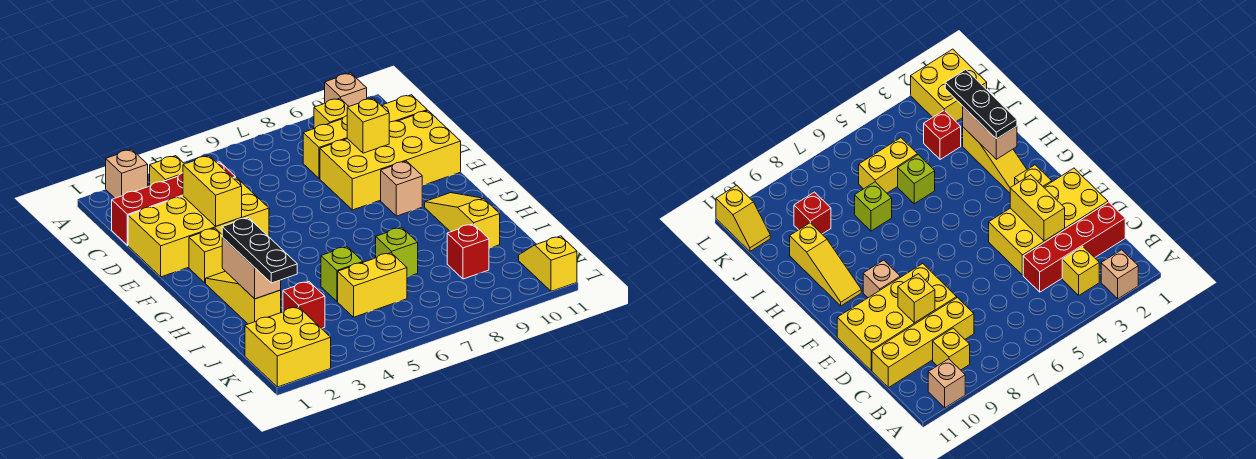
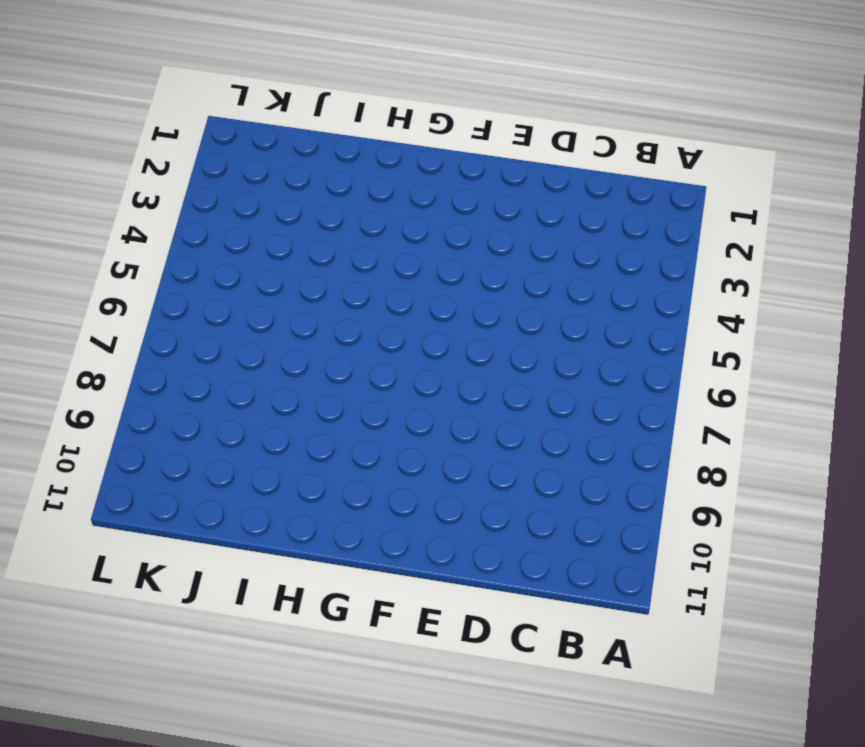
none -> tan brick A2 level 1
none -> tan brick A10 level 1
none -> yellow brick B3 level 1

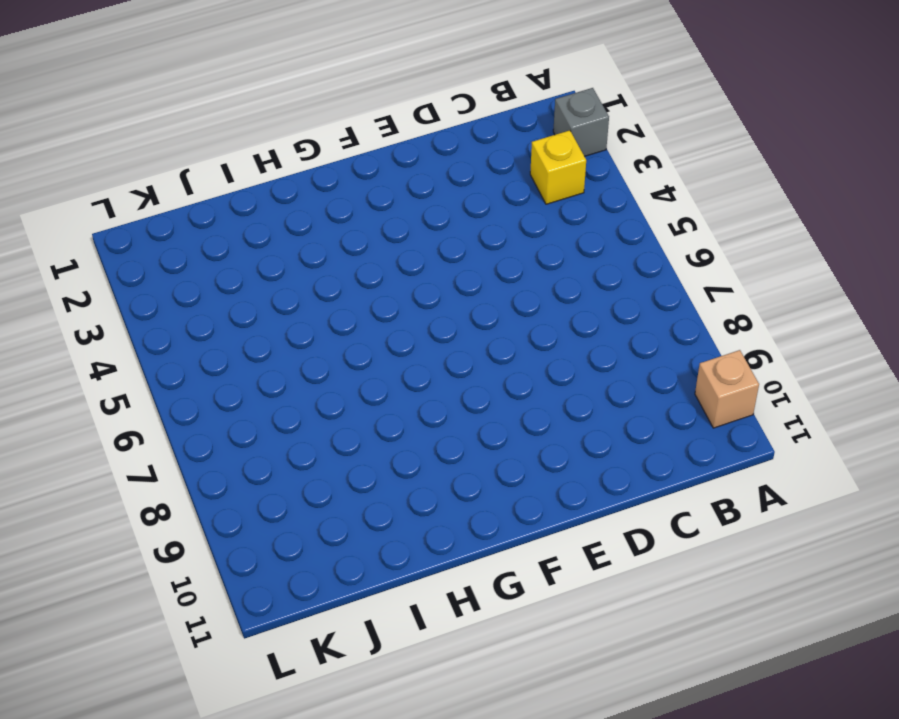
grey brick A2 level 1 -> tan brick A2 level 1
none -> yellow brick B9 level 1
none -> red brick C1:C4 level 1
none -> yellow brick C8:C11 level 1

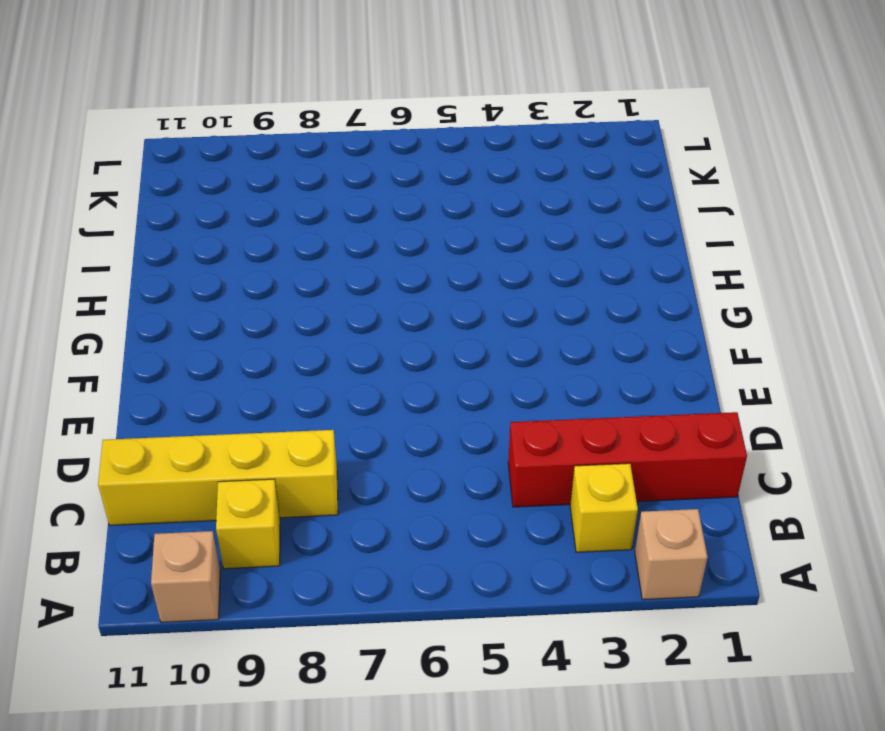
none -> yellow brick D1:E4 level 1
none -> yellow brick D8:E11 level 1
none -> yellow brick F2 level 1

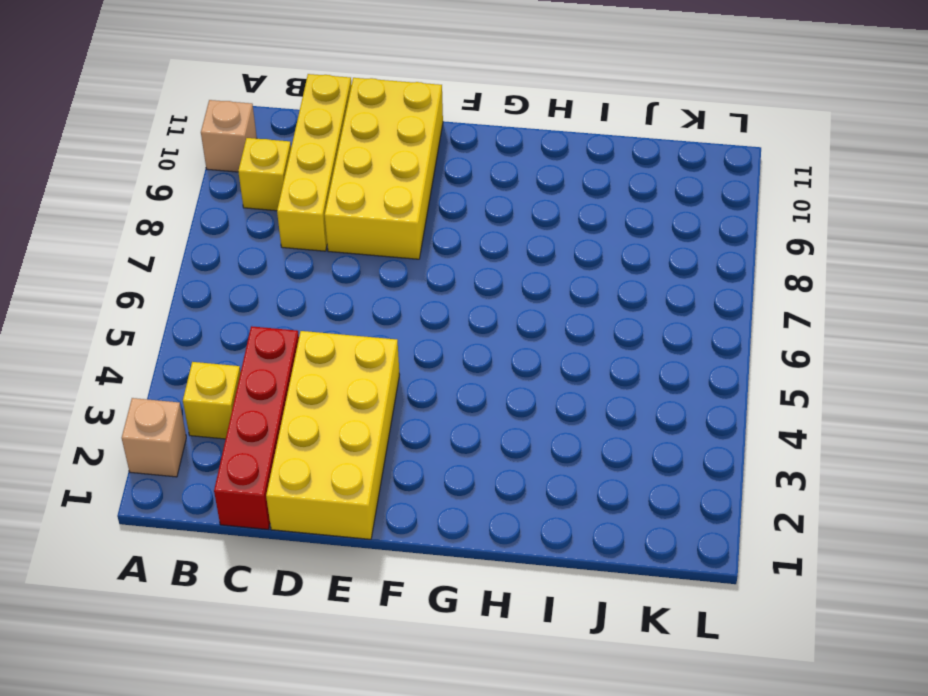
none -> yellow brick F2 level 1
none -> tan brick F9 level 1
none -> yellow slope G2:I2 level 1 top I

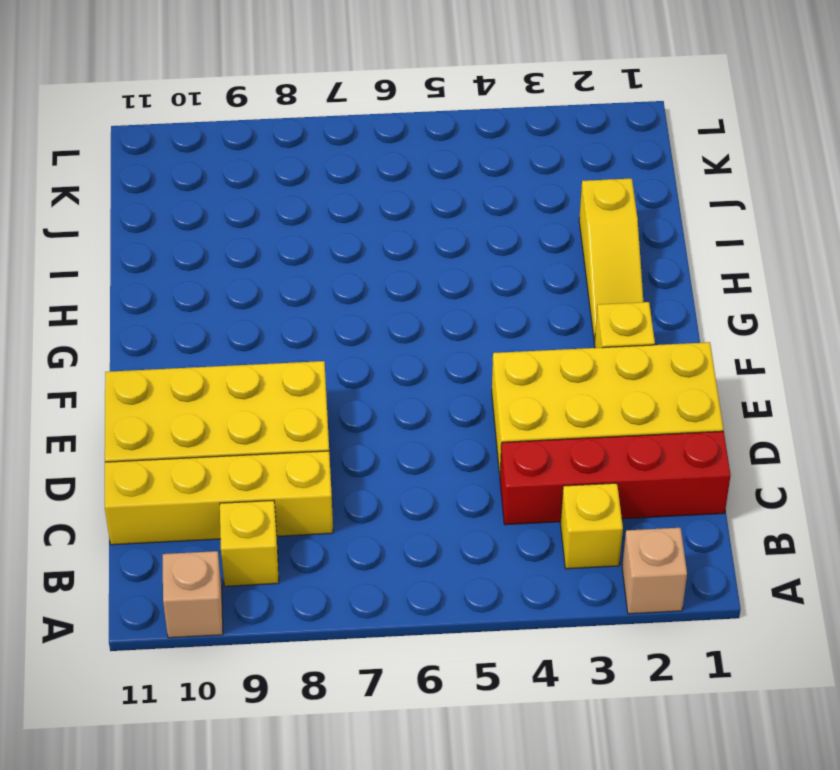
none -> tan brick F9 level 1
none -> yellow slope G10:I10 level 1 top I
none -> lime brick I5 level 1

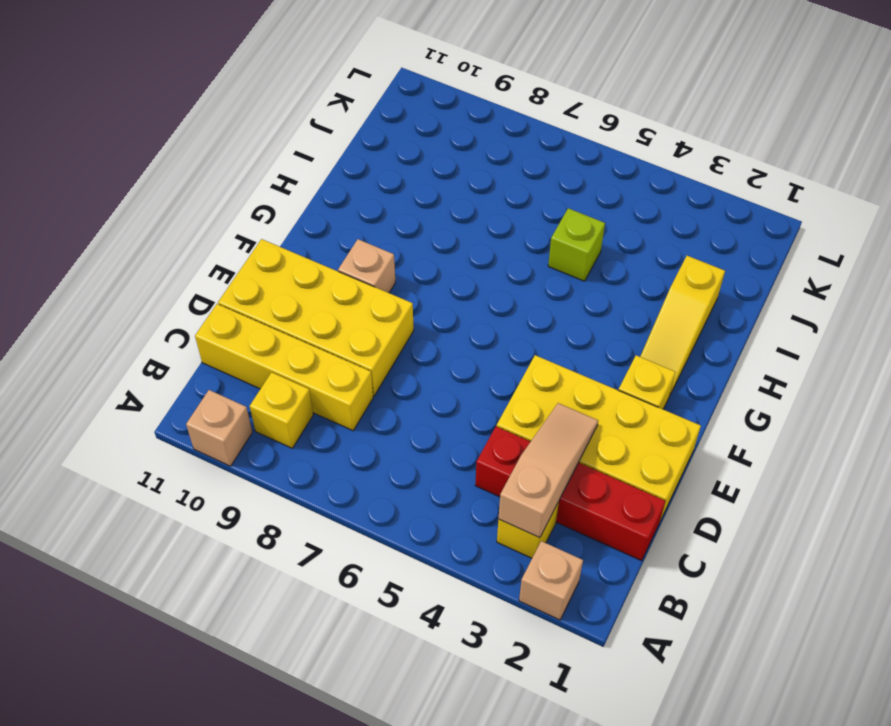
tan slope B3:D3 level 2 top B -> yellow brick D3:E3 level 2
none -> yellow slope G10:I10 level 1 top I
none -> lime brick I7 level 1
none -> red brick J3 level 1

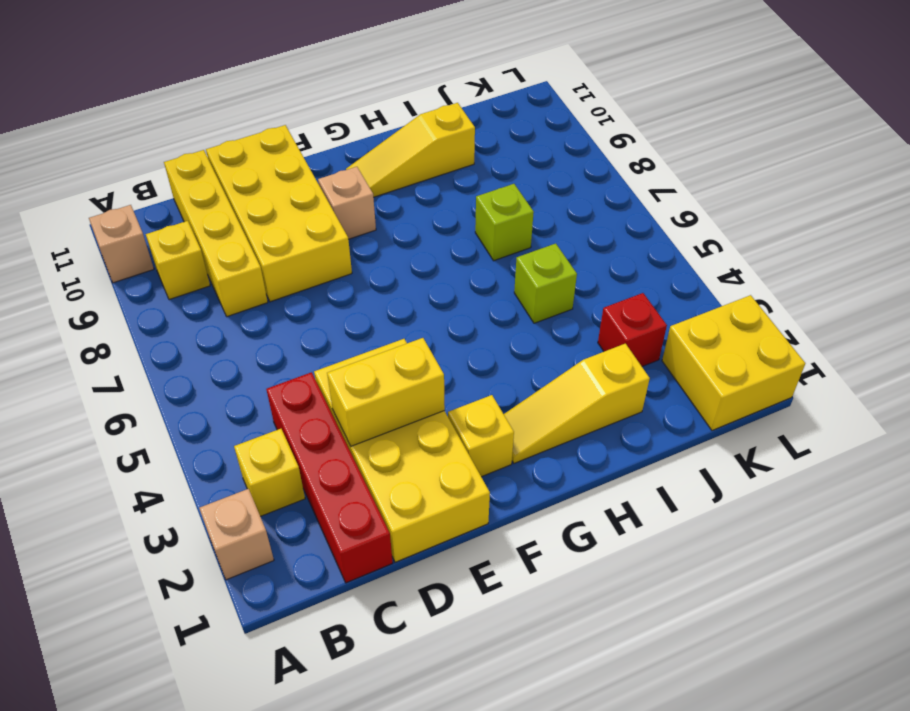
none -> yellow brick J5:J6 level 1
none -> red brick J9 level 1
none -> yellow slope K11:L11 level 1 top L

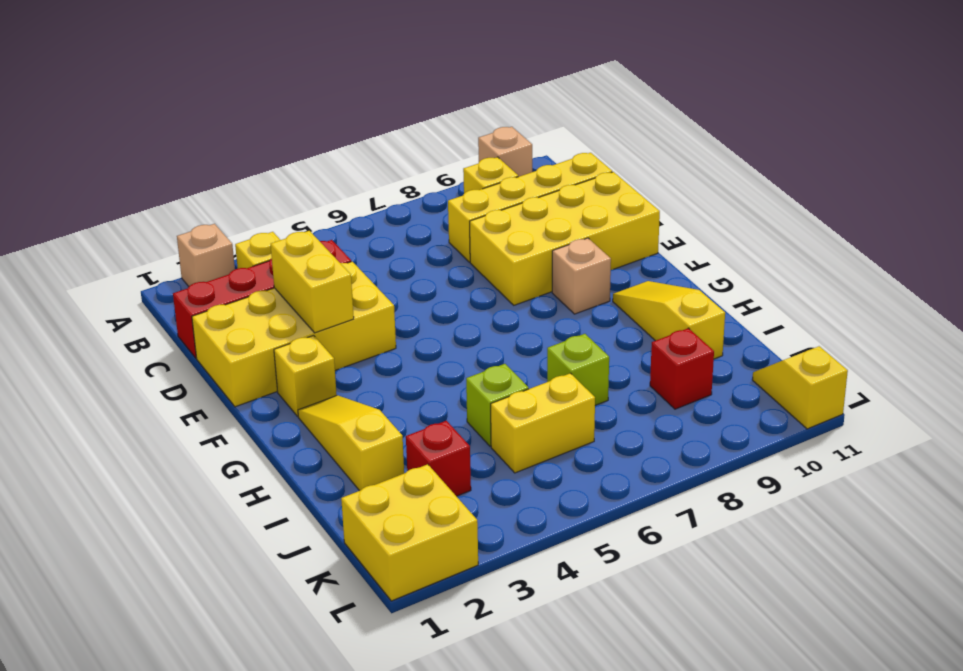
none -> yellow brick D9 level 2
none -> tan brick H2:I2 level 2
none -> black plate H2:J2 level 3

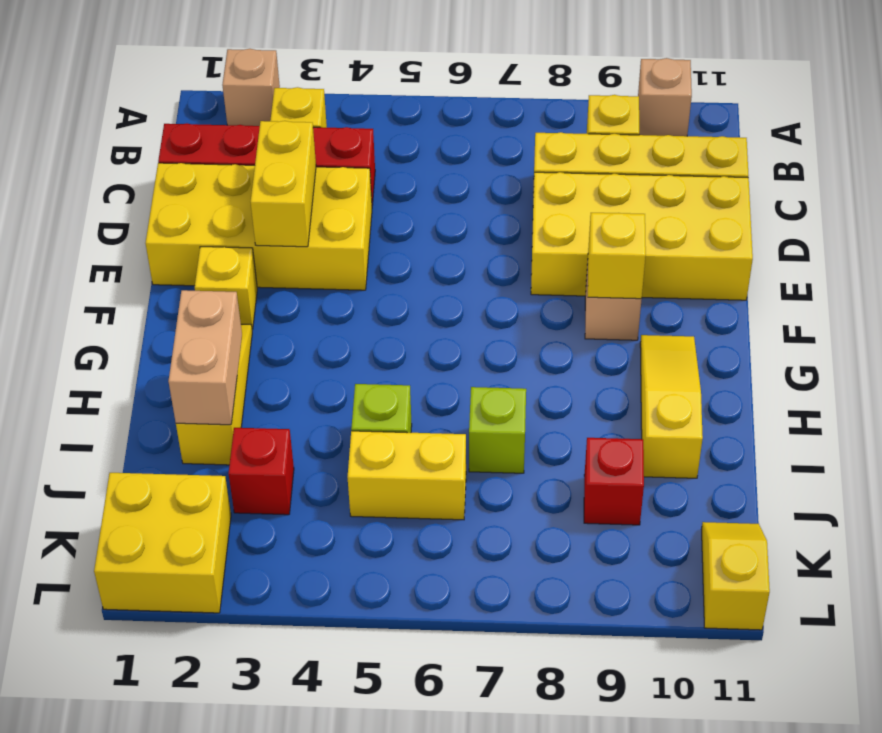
yellow brick F9 level 2 -> yellow brick D9 level 2
none -> black plate H2:J2 level 3

